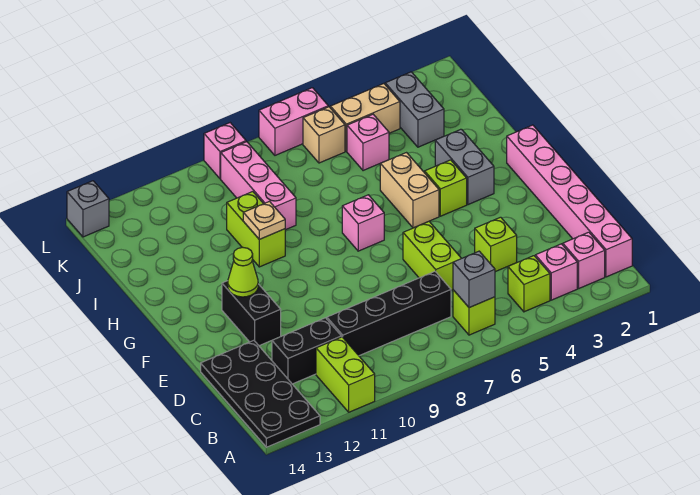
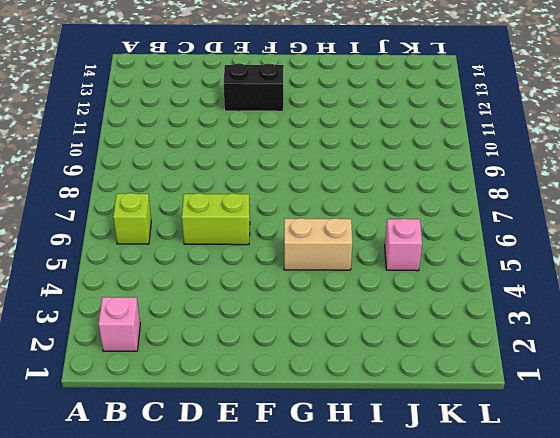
none -> lime brick A11:B11 level 1
none -> black plate A13:D14 level 1
none -> pink brick B1:G1 level 1

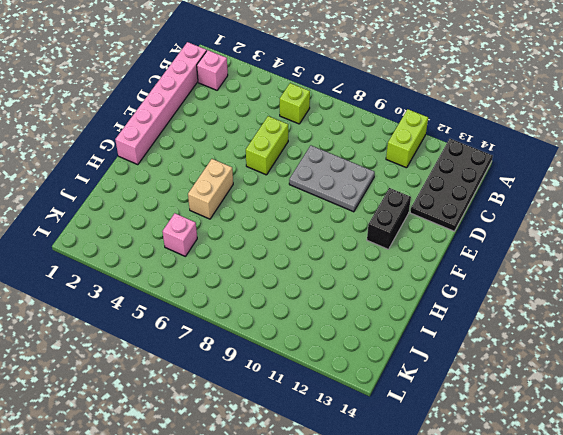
grey plate D8:E10 level 1 -> none
none -> pink brick B3 level 1
none -> lime brick B4 level 1
none -> black brick C7:C10 level 1

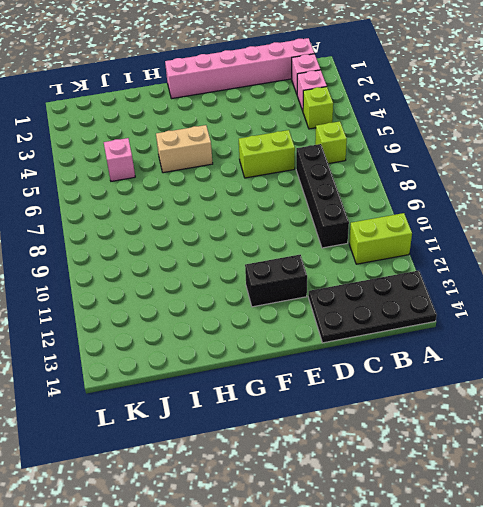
none -> black brick C11:C12 level 1
none -> lime brick D4 level 1
none -> grey brick G3:H3 level 1

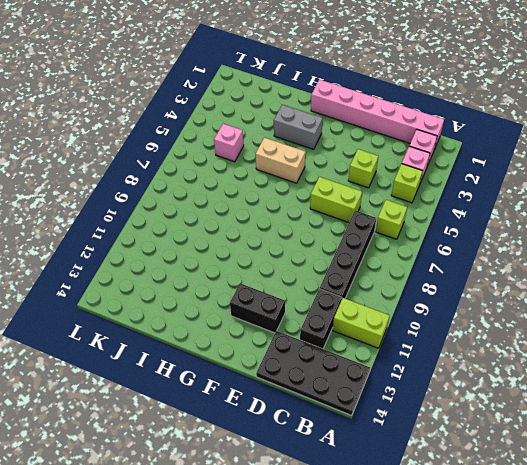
none -> lime brick G4 level 1
none -> pink brick G7 level 1
none -> lime brick H10:I10 level 1

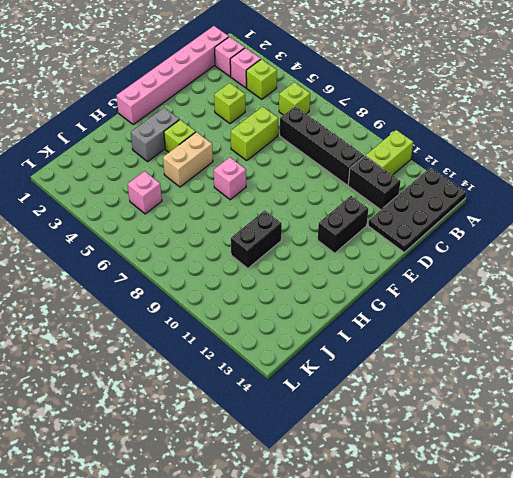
black brick H10:I10 level 1 -> lime brick H10:I10 level 1
none -> pink brick I9:K9 level 1
none -> grey brick J3:K3 level 1
none -> tan brick K4:K5 level 1

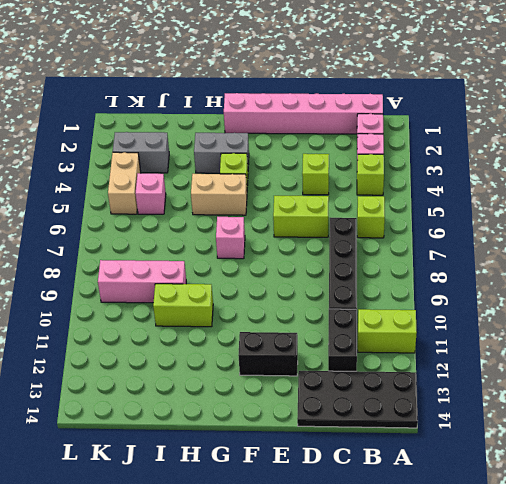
none -> tan brick K6 level 1
none -> pink brick L6:L7 level 1
none -> pink brick L9 level 1

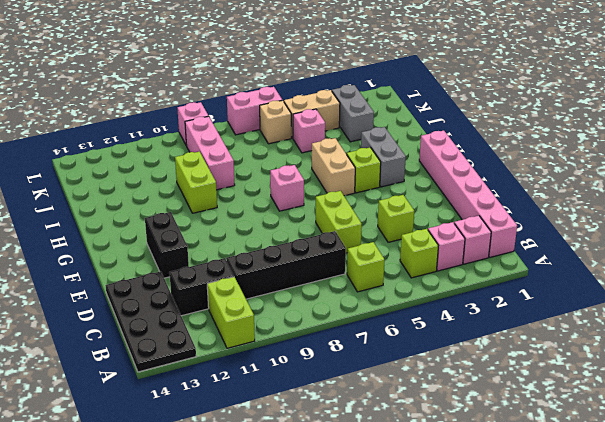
none -> grey brick L14 level 1
none -> grey brick B6 level 2
none -> lime cone F12 level 2

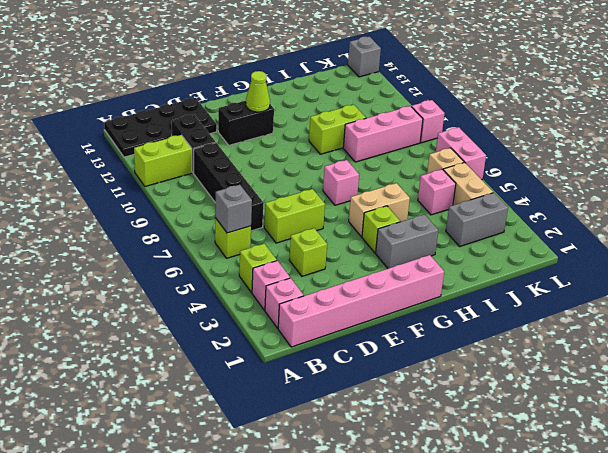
none -> tan plate H10 level 2

